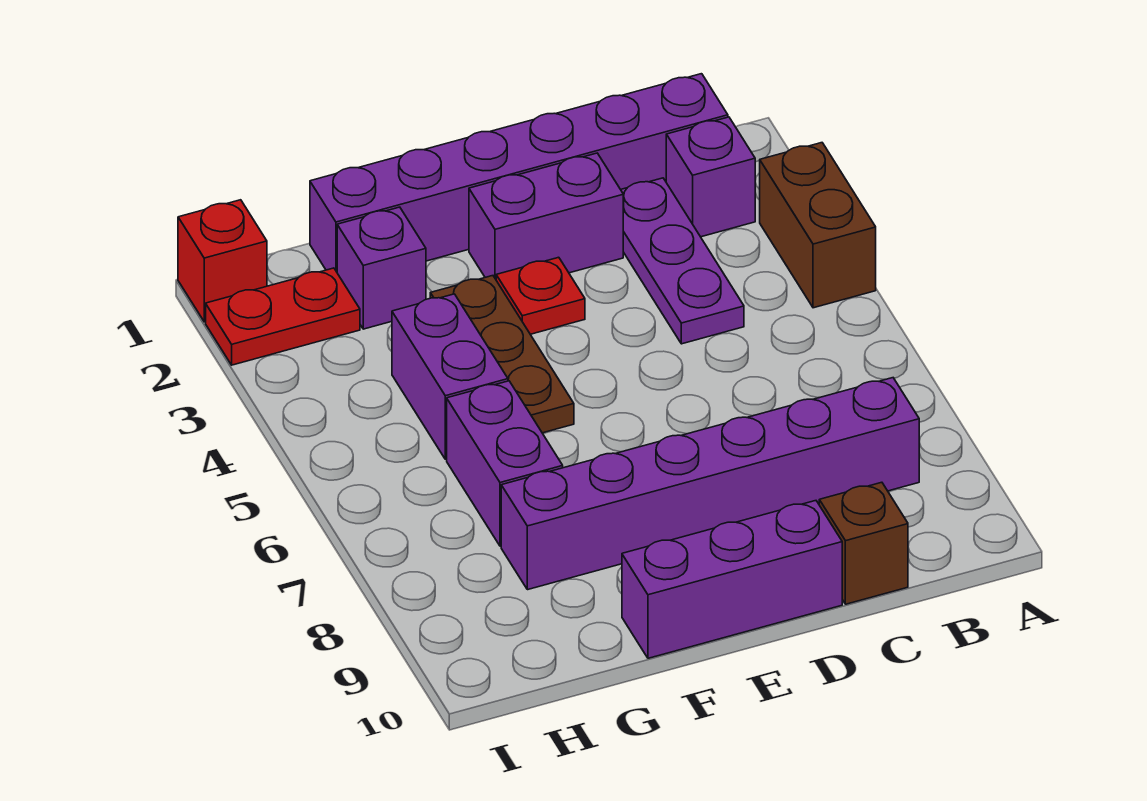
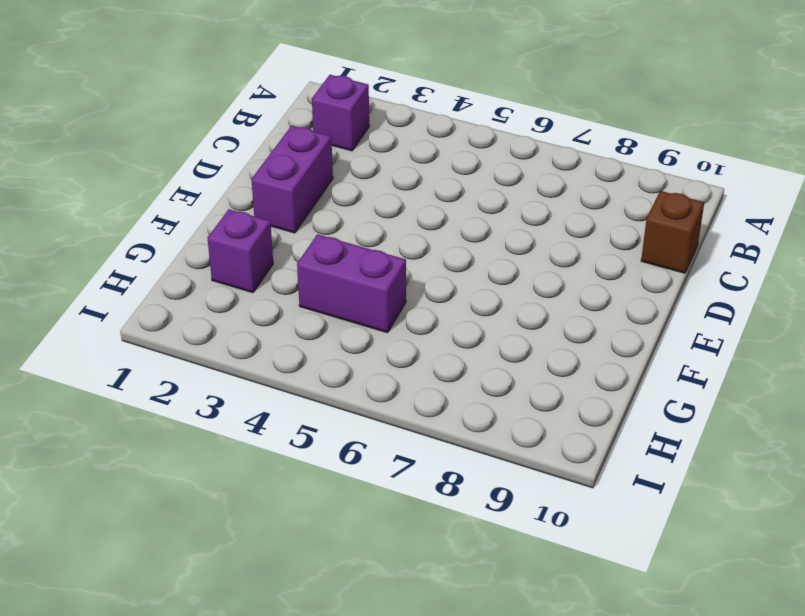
none -> brown brick A3:A4 level 1
none -> purple brick B1:G1 level 1
none -> purple brick B8:G8 level 1

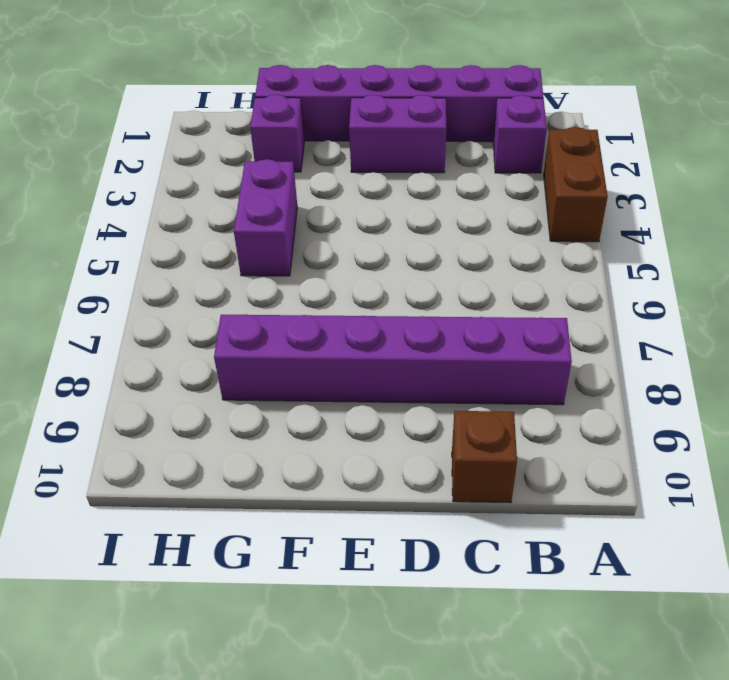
none -> purple plate C2:C4 level 1
none -> purple brick D10:F10 level 1
none -> red plate E3 level 1

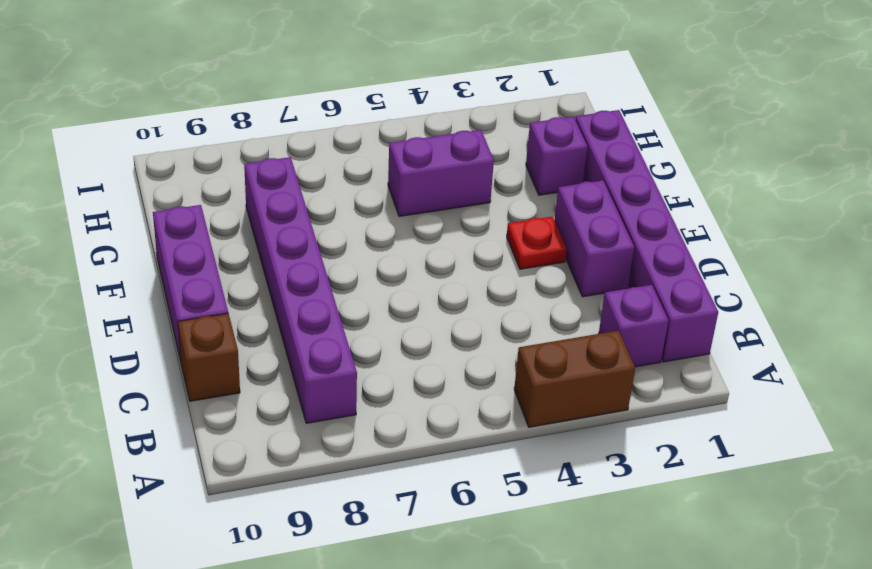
none -> purple plate C2:C4 level 1
none -> brown plate F3:F5 level 1
none -> purple brick G6:G7 level 1

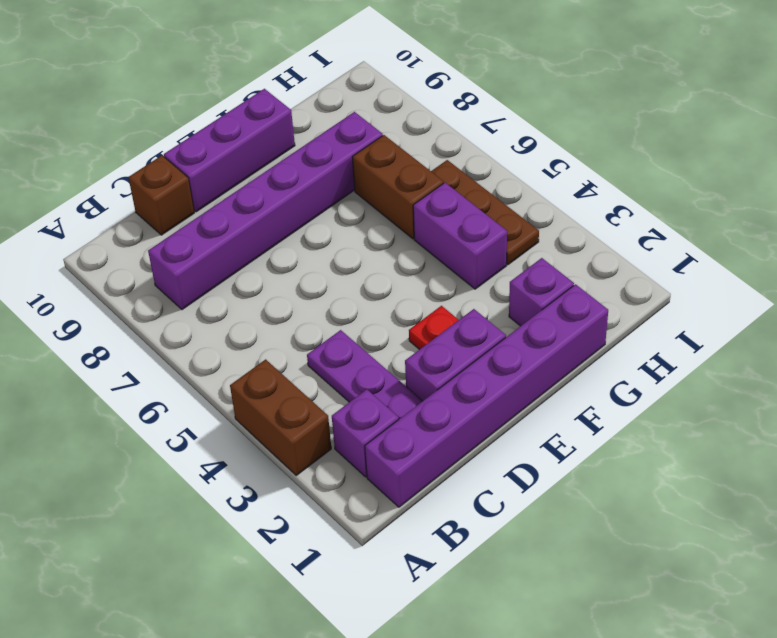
brown brick G6:G7 level 1 -> purple brick G6:G7 level 1
brown plate H4:H6 level 1 -> brown plate F3:F5 level 1
none -> red plate H2:I2 level 1
none -> red brick I1 level 1

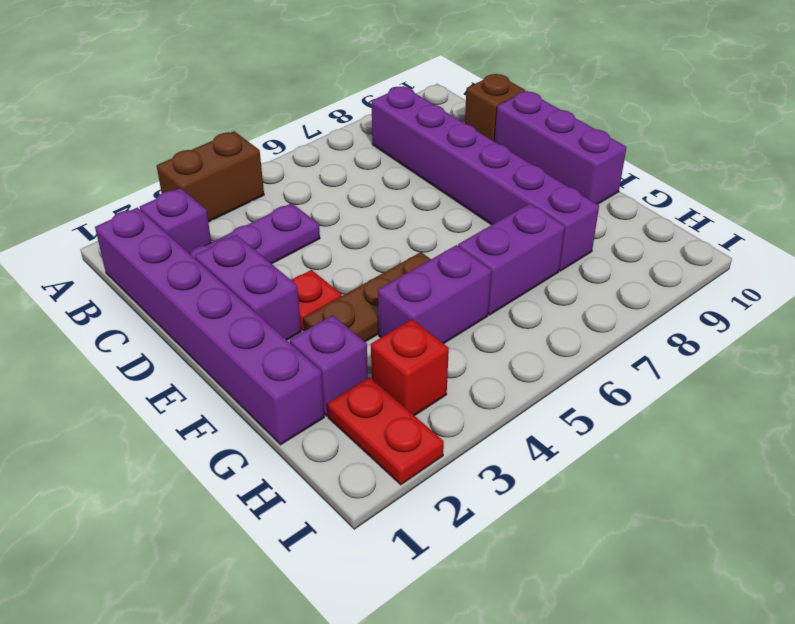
red brick H3 level 1 -> red brick I1 level 1

